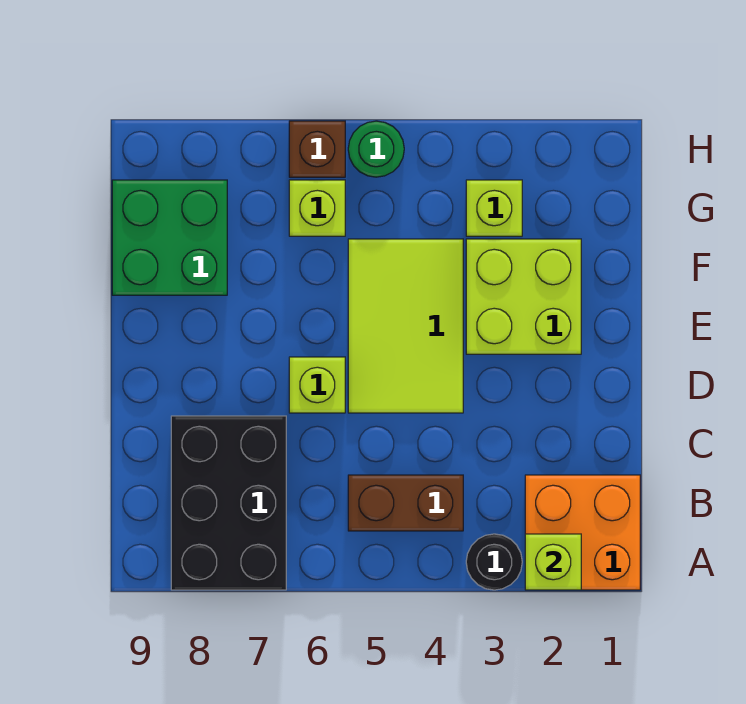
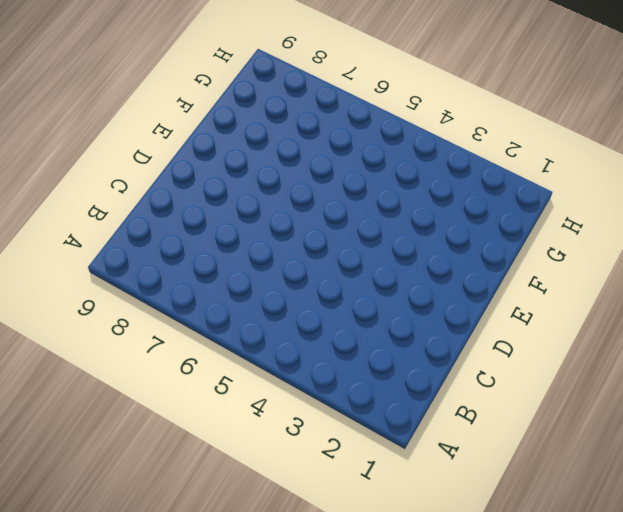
none -> orange brick A1:B2 level 1
none -> black round brick A3 level 1
none -> black brick A7:C8 level 1

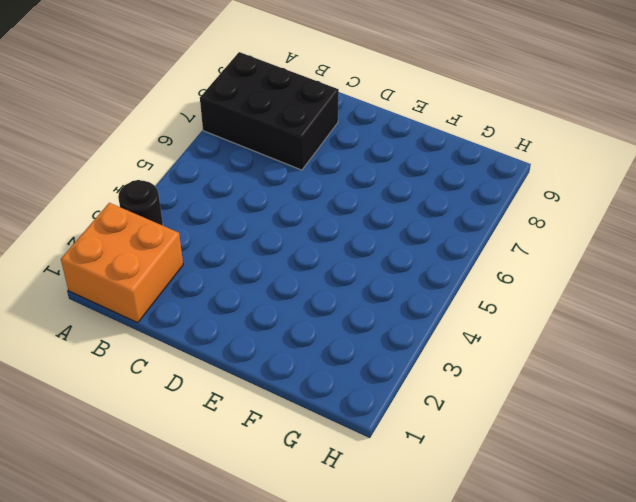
none -> brown brick B4:B5 level 1
none -> lime tile D4:F5 level 1
none -> lime brick D6 level 1

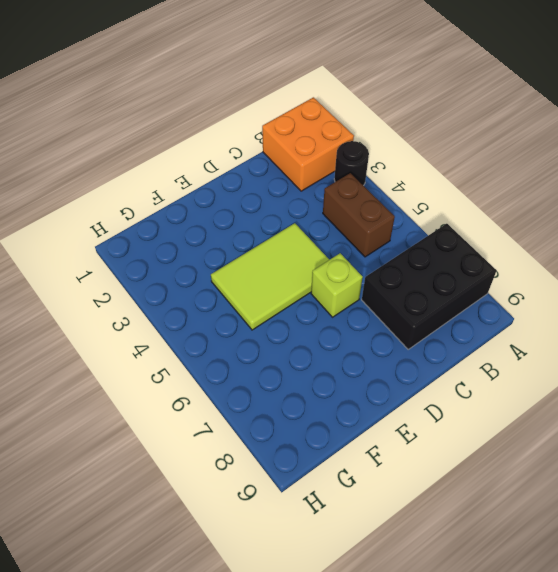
none -> lime brick E2:F3 level 1
none -> green brick F8:G9 level 1
none -> lime brick G3 level 1

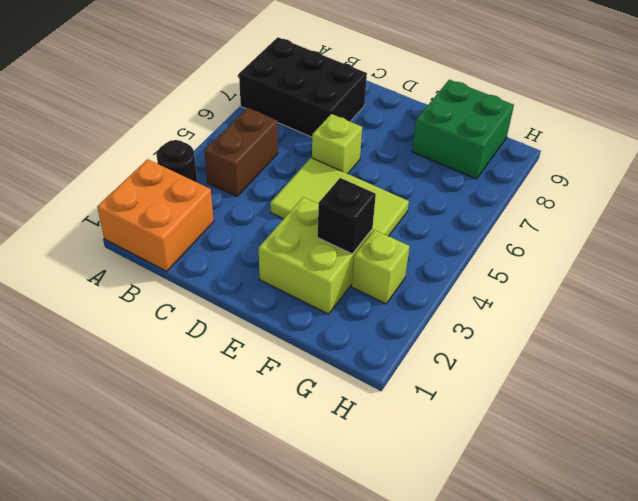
black brick F3 level 2 -> none
none -> lime brick G6 level 1
none -> green round brick H5 level 1
none -> brown brick H6 level 1

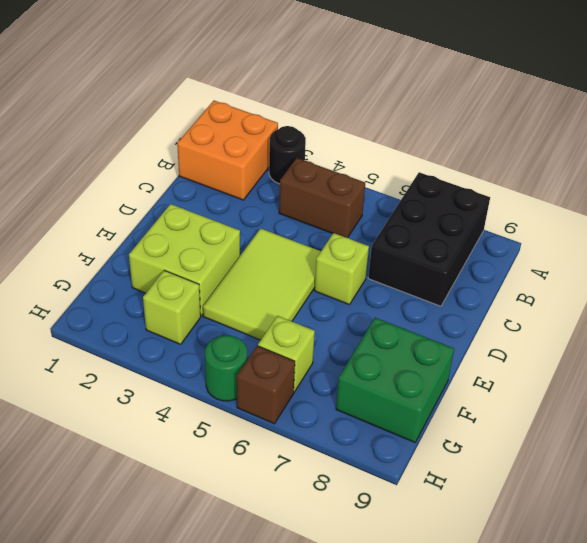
none -> lime brick A2 level 2

